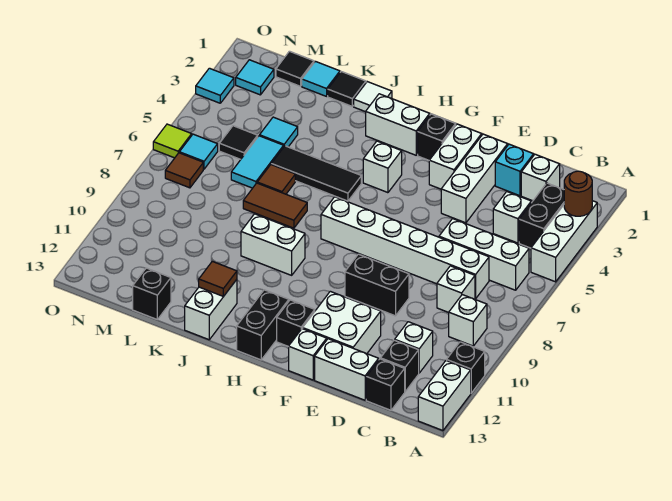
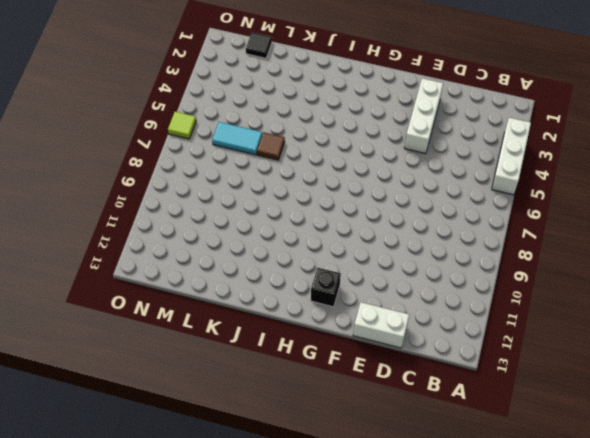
cyan tile L6:M6 level 1 -> cyan tile L5:L6 level 1
none -> black brick A11 level 1
none -> white brick A12:A13 level 1
none -> black brick B3:B4 level 1
none -> white brick B6:D6 level 1

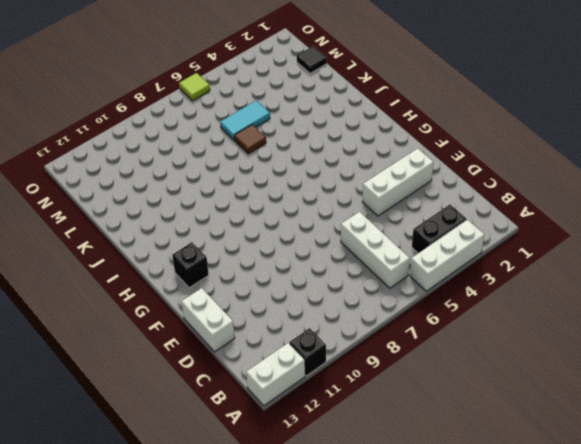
none -> white brick B9 level 1
none -> white brick C2 level 1
none -> white brick C4 level 1
none -> white brick C7:H7 level 1

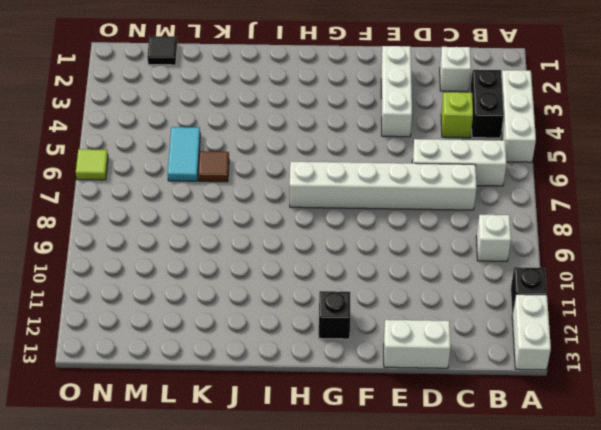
lime brick C4 level 1 -> white brick C4 level 1
none -> white brick C8 level 1
none -> white brick C11 level 1
none -> black brick C12 level 1
none -> black brick C13 level 1

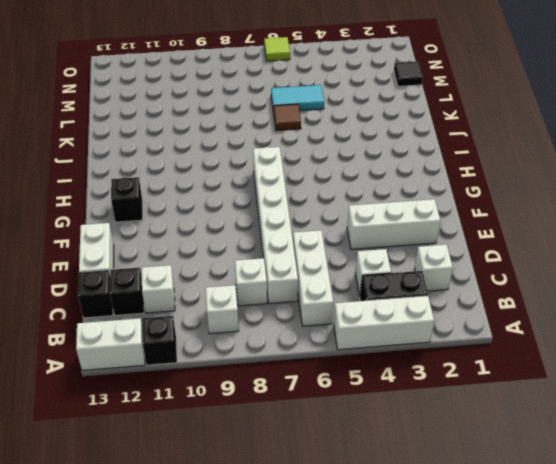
none -> cyan brick D2 level 1
none -> black brick E9:F9 level 1
none -> white brick E11:F12 level 1
none -> white brick F2:F3 level 1

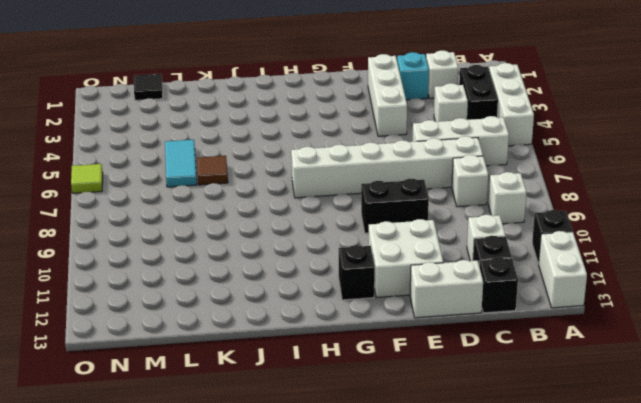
none -> white brick F2:F3 level 1
none -> white brick F13 level 1
none -> black brick G2 level 1
none -> white brick H2:I2 level 1

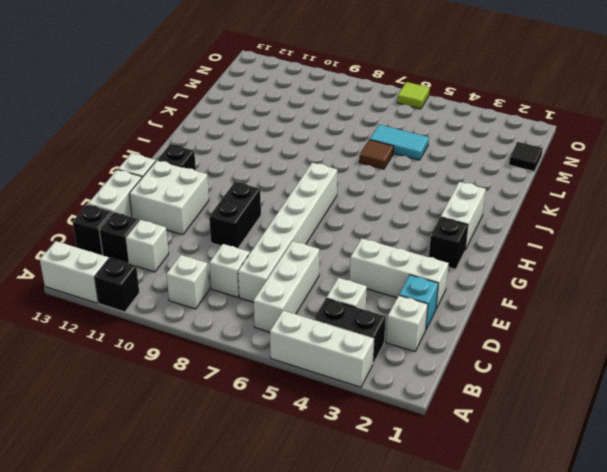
none -> white brick F2:F3 level 1
none -> white brick H4 level 1
none -> black brick H12:H13 level 1
none -> black tile I5:K5 level 1

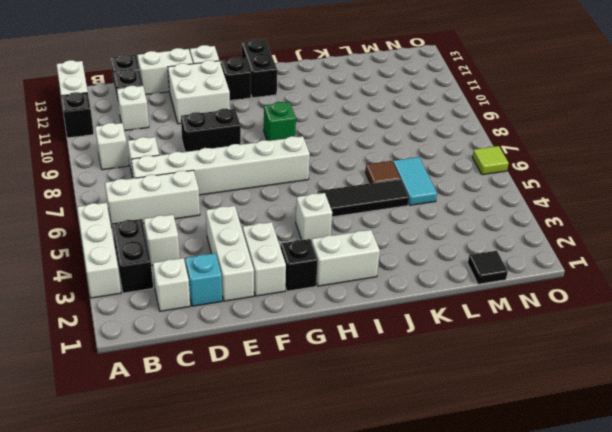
green brick H9 level 1 -> none
none -> white brick I9:J9 level 1
none -> white tile J1 level 1
none -> brown tile J7:K7 level 1
none -> white brick J12:J13 level 1

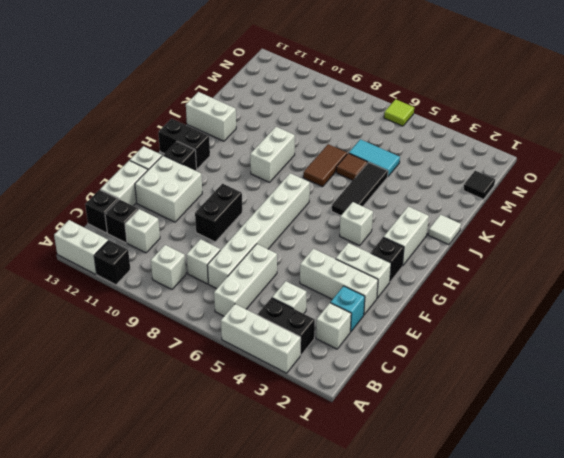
none -> black tile K1 level 1
none -> cyan tile L1 level 1
none -> cyan tile L4 level 1
none -> black brick L13 level 1

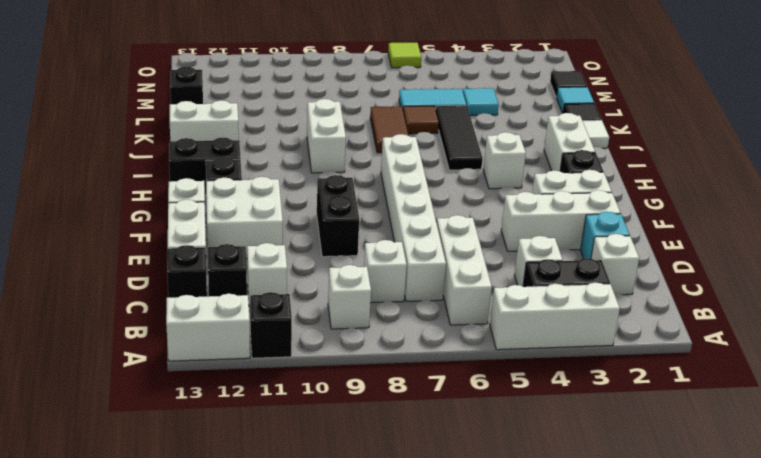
none -> black tile M5 level 1
none -> cyan tile N2 level 1
none -> cyan tile N6 level 1
none -> brown tile N7 level 1

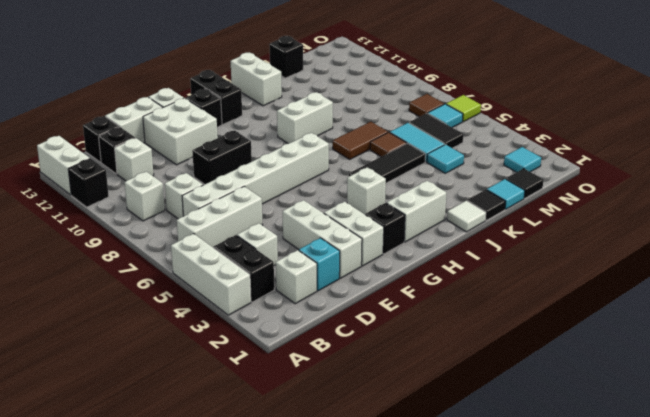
black tile M5:M6 level 1 -> black tile M5 level 1
none -> cyan tile O3 level 1
none -> brown round brick A3 level 2
none -> brown tile J12 level 2

